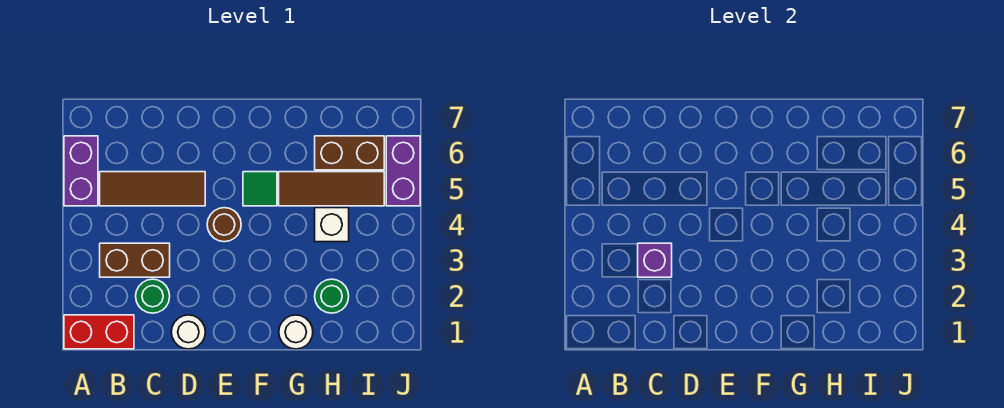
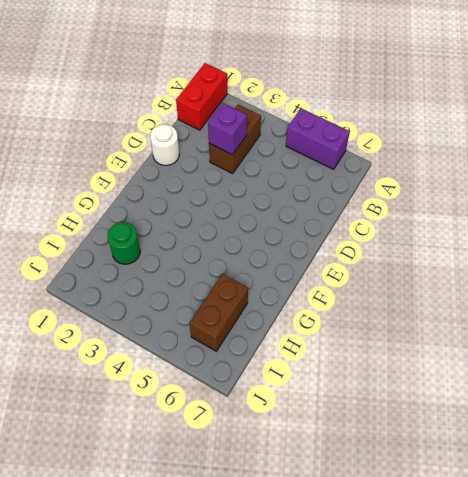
none -> brown tile B5:D5 level 1
none -> green round brick C2 level 1
none -> brown round brick E4 level 1

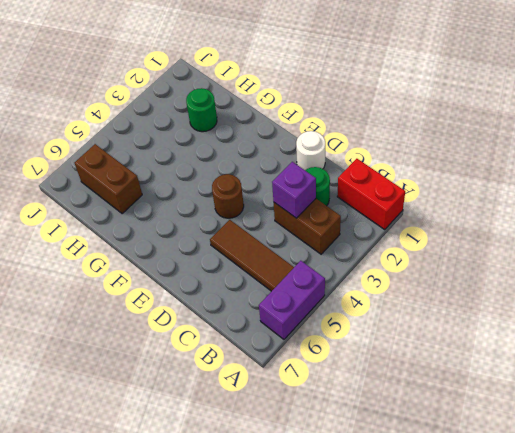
none -> green tile F5 level 1
none -> white round brick G1 level 1
none -> brown tile G5:I5 level 1

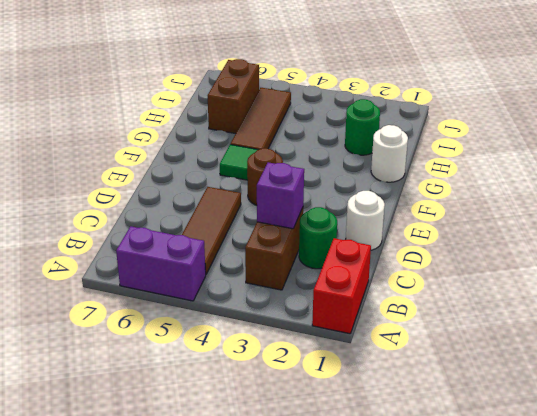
none -> white brick H4 level 1
none -> purple brick J5:J6 level 1

